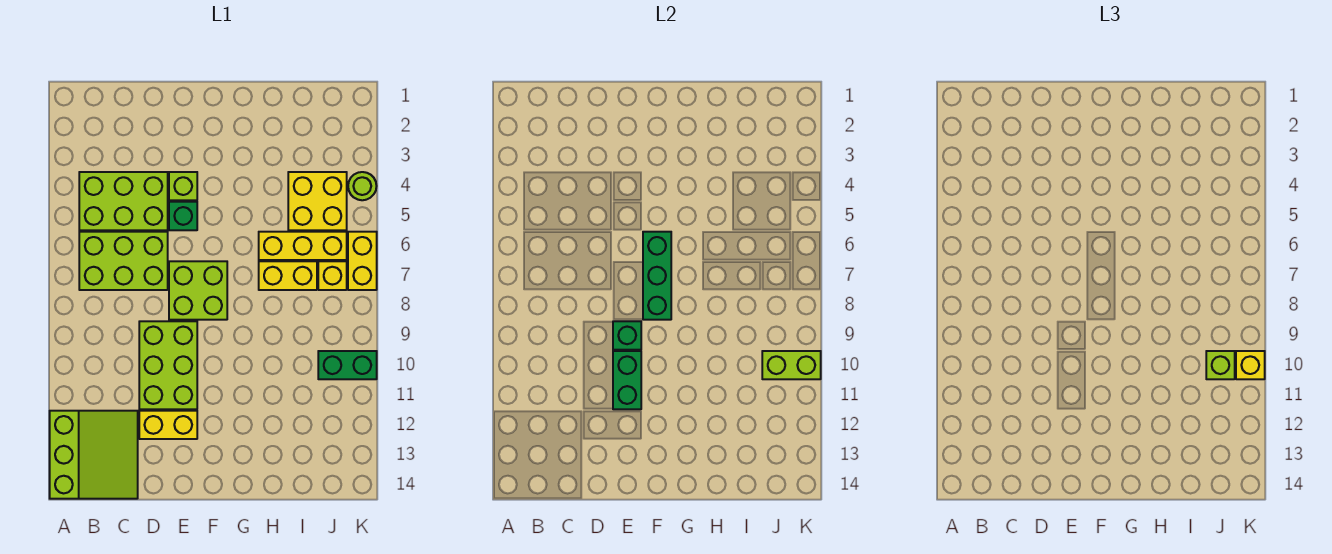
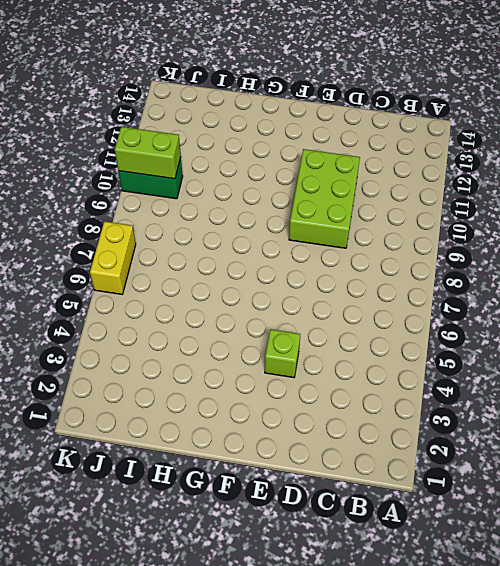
none -> lime slope A12:C14 level 1 top A
none -> lime brick B4:D5 level 1
none -> lime brick B6:D7 level 1

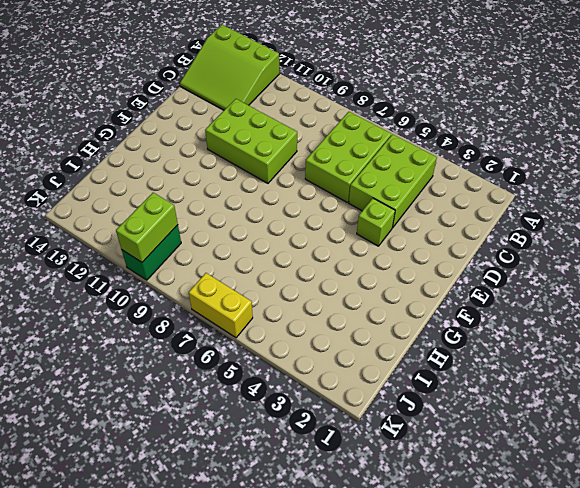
none -> yellow brick D12:E12 level 1
none -> green brick E5 level 1
none -> lime brick E7:F8 level 1

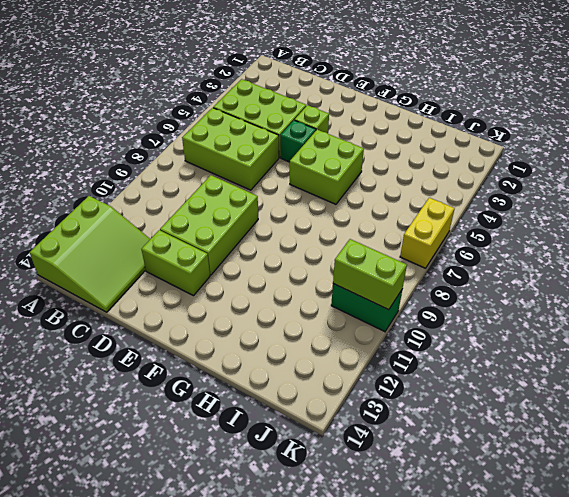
lime brick D12:E12 level 1 -> yellow brick D12:E12 level 1
lime brick F5:G6 level 1 -> lime brick E7:F8 level 1
none -> yellow brick H6:J6 level 1
none -> yellow brick H7:I7 level 1
none -> yellow brick I4:J5 level 1

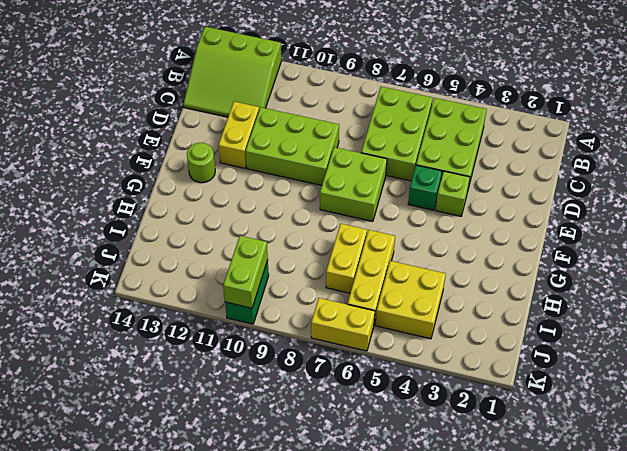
lime round brick F13 level 1 -> lime round brick K4 level 1
none -> yellow brick J7 level 1
none -> green brick E9 level 2
none -> green brick E10:E11 level 2

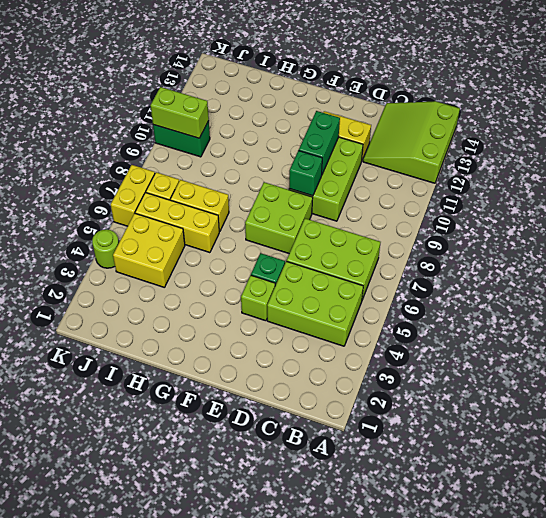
none -> green brick F6:F8 level 2
none -> lime brick J10 level 3
none -> yellow brick K10 level 3

